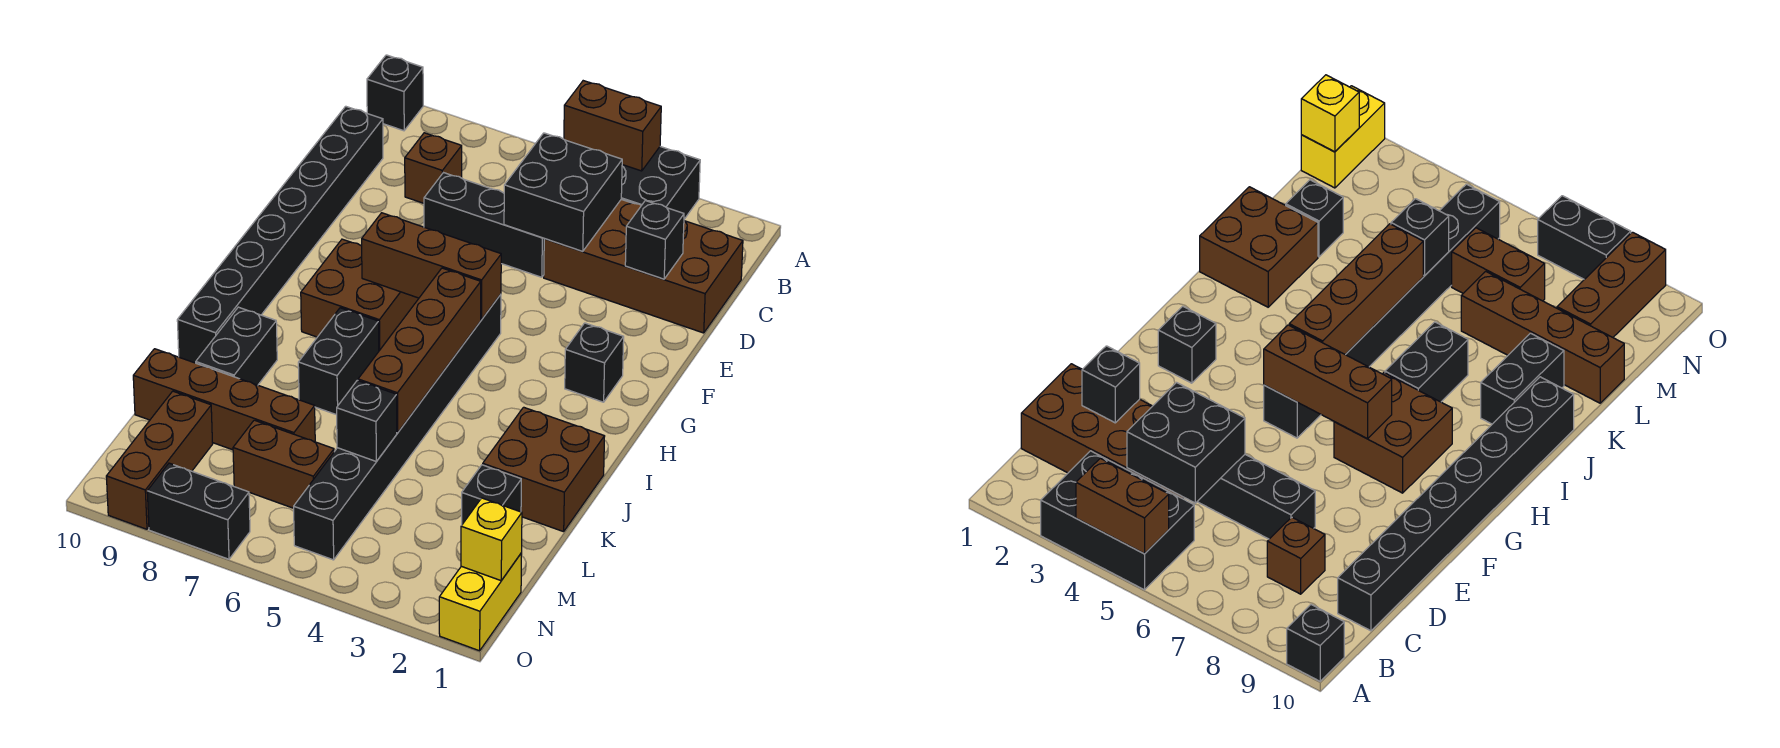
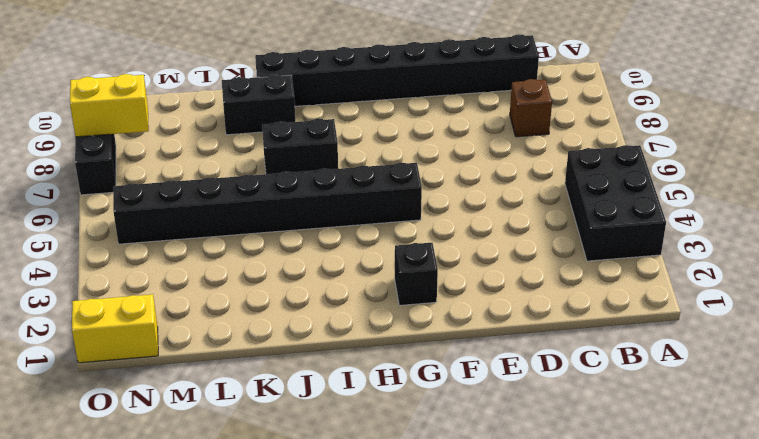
yellow brick N8:O8 level 2 -> none
none -> black brick A10 level 1
none -> brown brick C1:D4 level 1
none -> black brick D5:D7 level 1

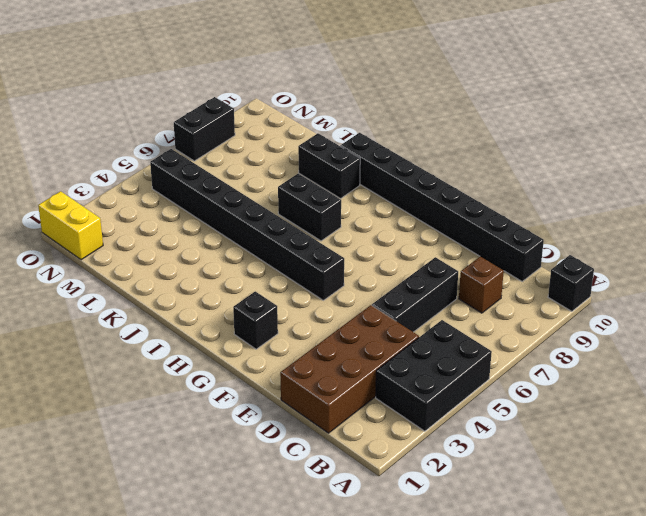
none -> brown brick G7:H8 level 1
none -> brown brick J1:K2 level 1
none -> black brick L2 level 1

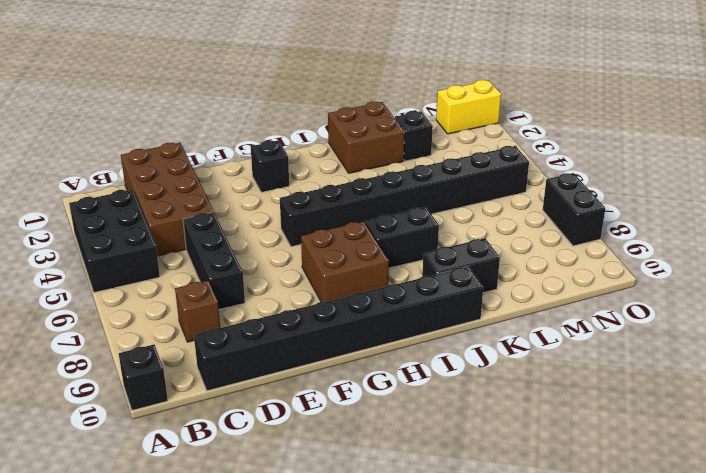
none -> brown brick L7:L10 level 1
none -> brown brick M6:M7 level 1
none -> brown brick M9:O9 level 1

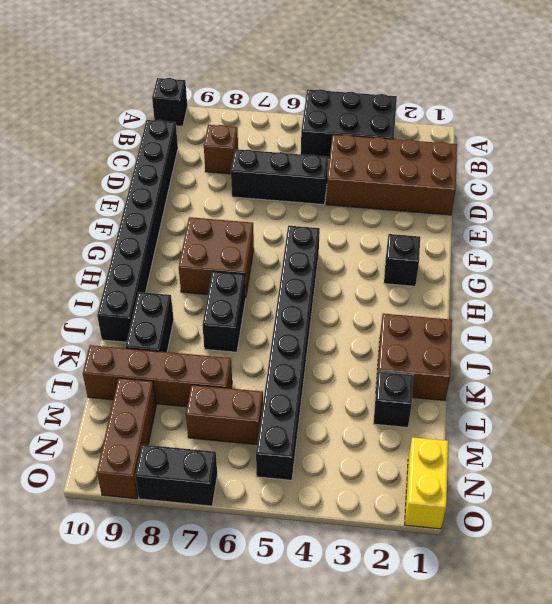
none -> brown brick A4:A5 level 2
none -> black brick C4:D5 level 2
none -> black brick D2 level 2

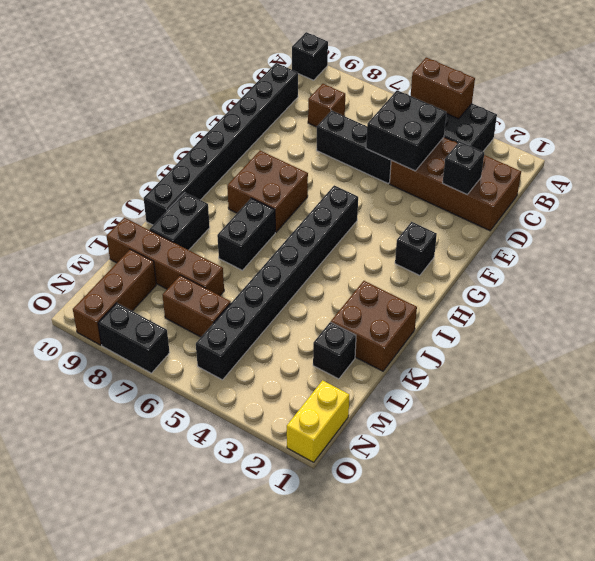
none -> brown brick G5:G7 level 2
none -> brown brick H5:K5 level 2
none -> black brick L5 level 2

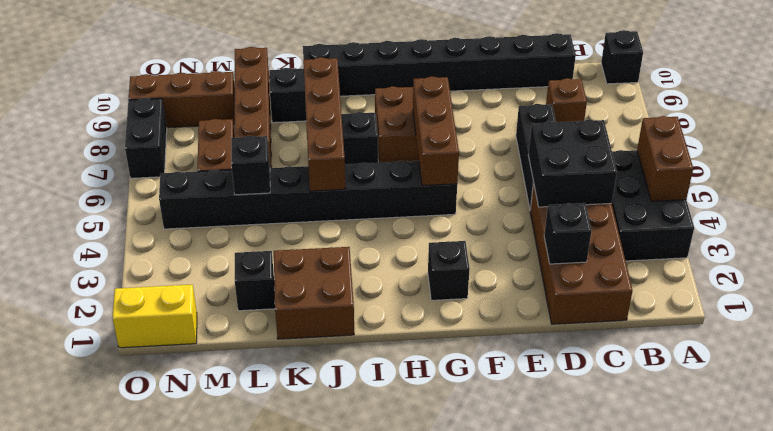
brown brick J5:J8 level 2 -> brown brick H5:K5 level 2
none -> yellow brick N1 level 2

